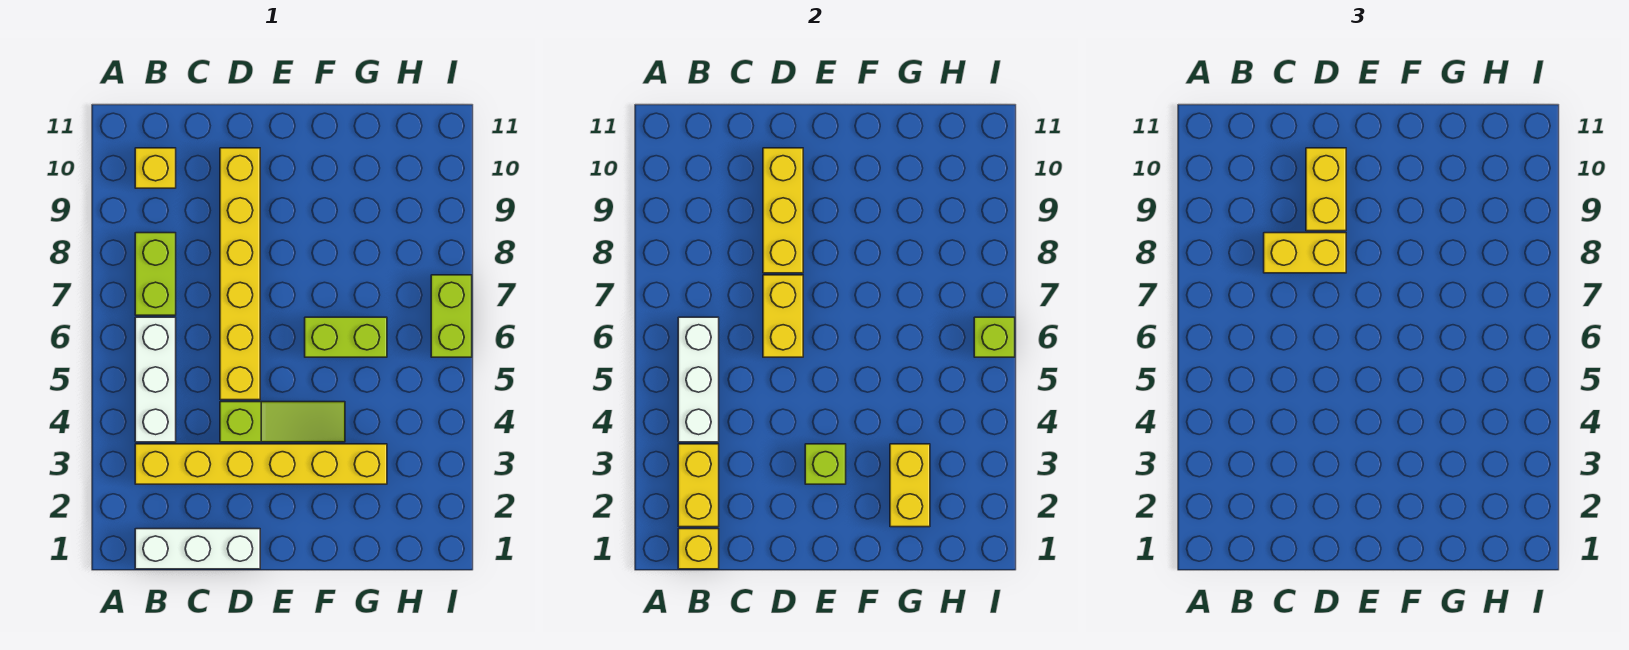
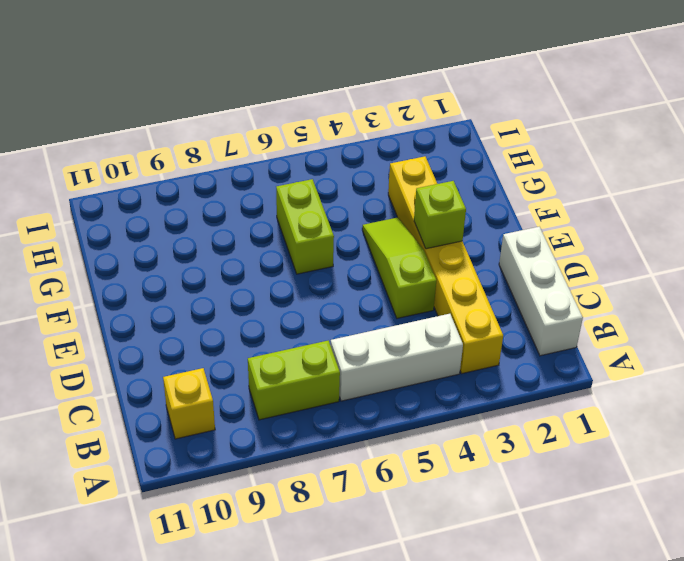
none -> yellow brick D5:D10 level 1
none -> lime brick I6:I7 level 1
none -> yellow brick B1 level 2

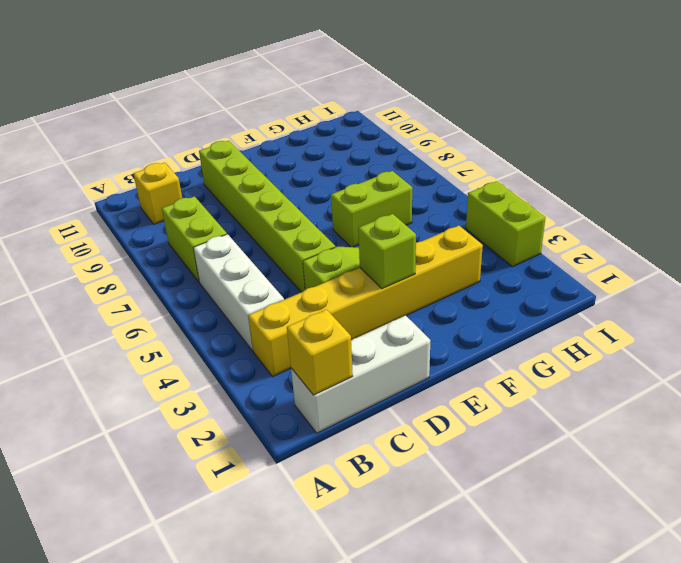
lime brick D5:D10 level 1 -> yellow brick D5:D10 level 1
lime brick I3:I4 level 1 -> lime brick I6:I7 level 1
none -> yellow brick B2:B3 level 2
none -> white brick B4:B6 level 2
none -> yellow brick D6:D7 level 2

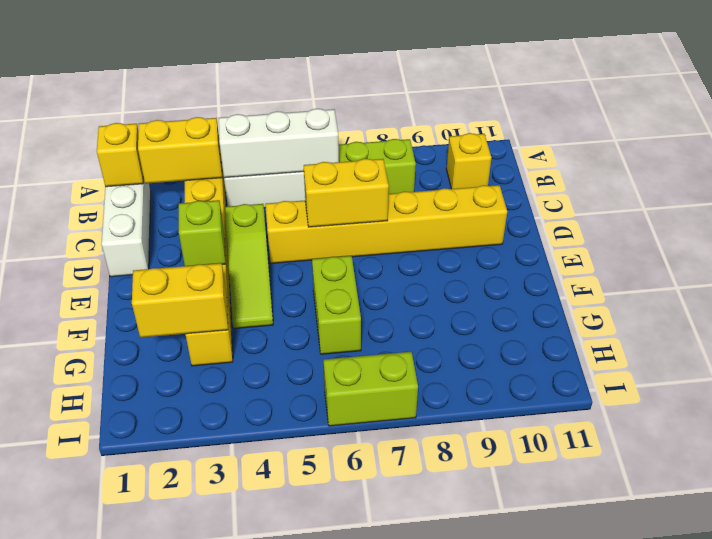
none -> yellow brick D8:D10 level 2
none -> lime brick I6 level 2
none -> yellow brick C8:D8 level 3

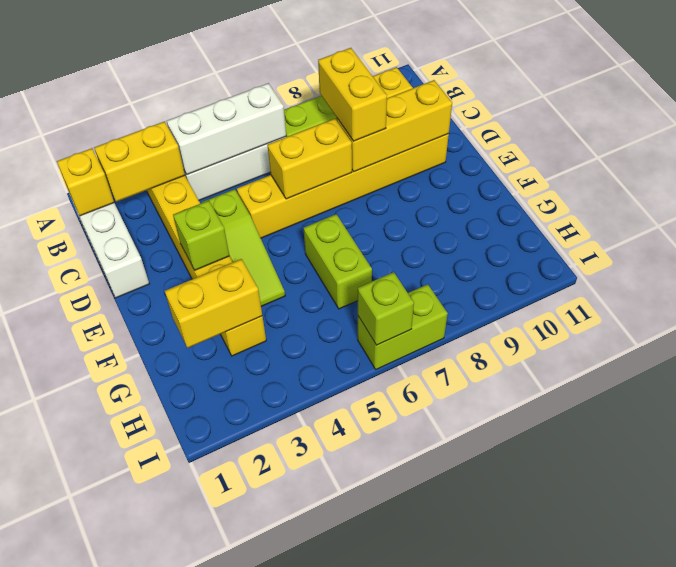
none -> yellow brick D9:D10 level 3

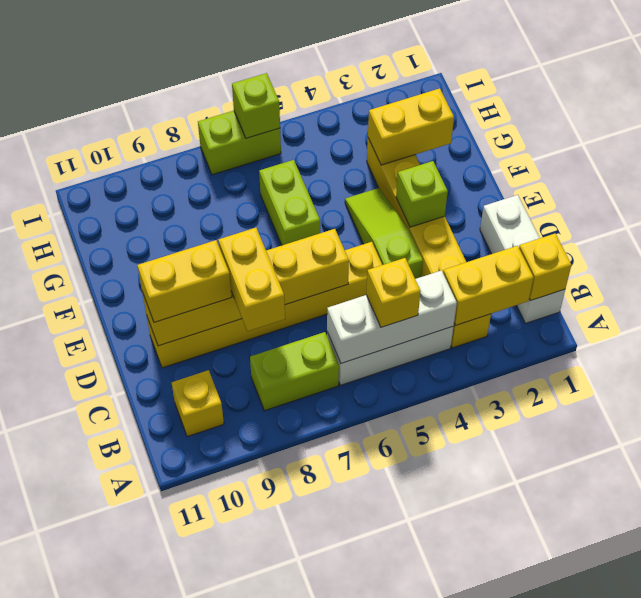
yellow brick B5 level 3 -> none

